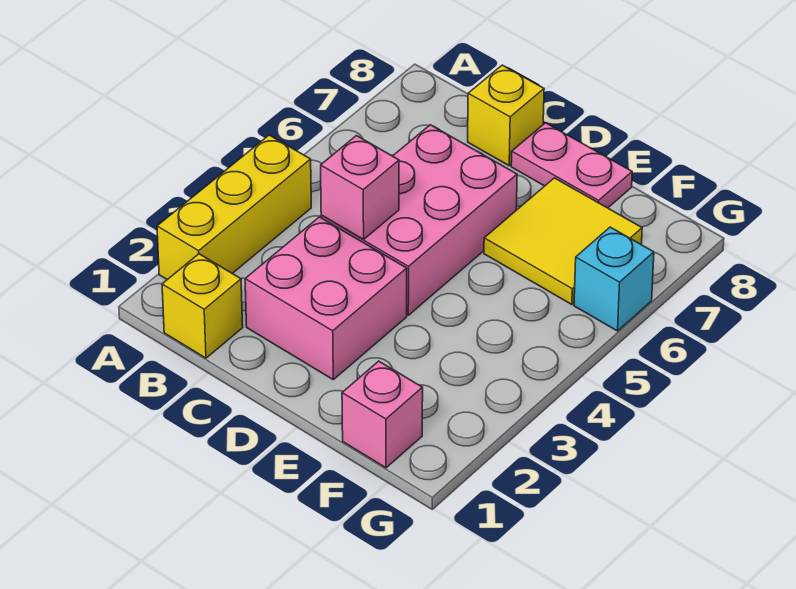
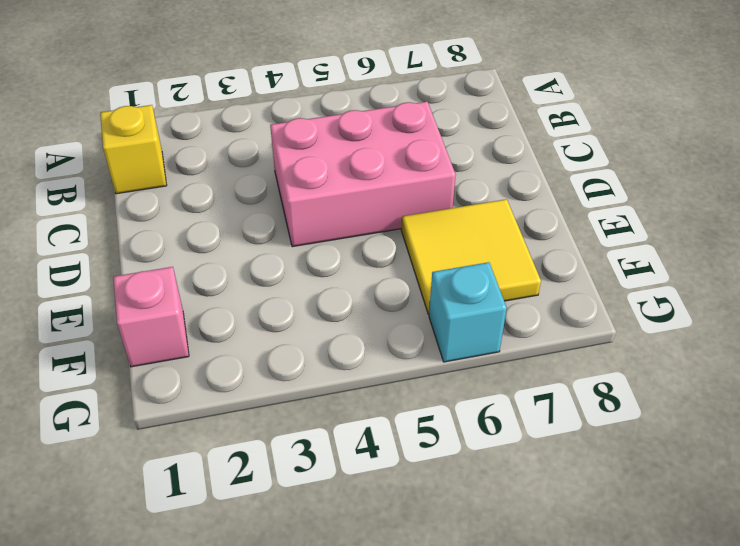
none -> yellow brick A2:A4 level 1
none -> pink brick C2:D3 level 1

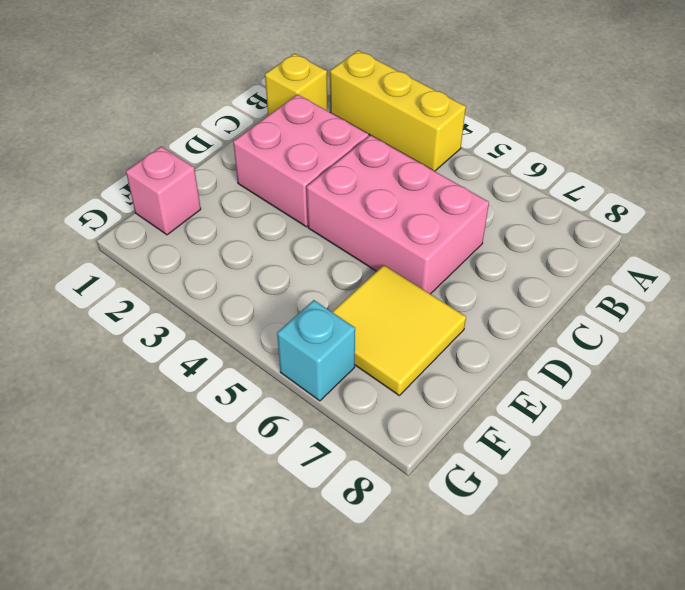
none -> yellow brick C8 level 1
none -> pink plate D8:E8 level 1

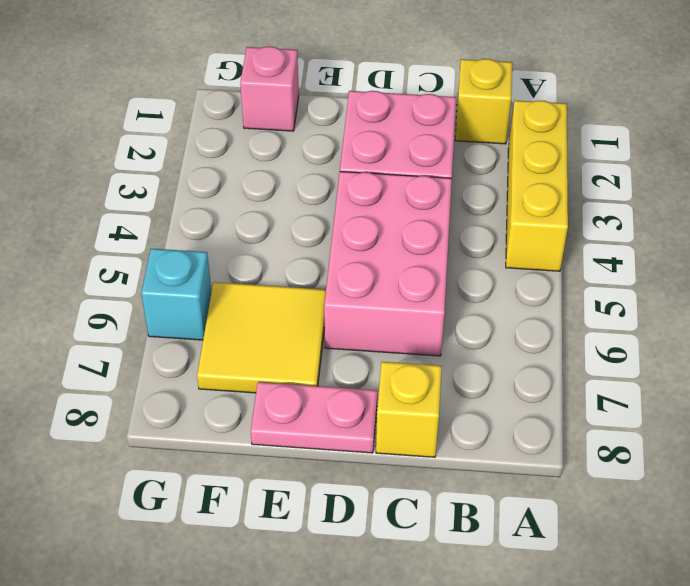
none -> pink brick C4 level 2

